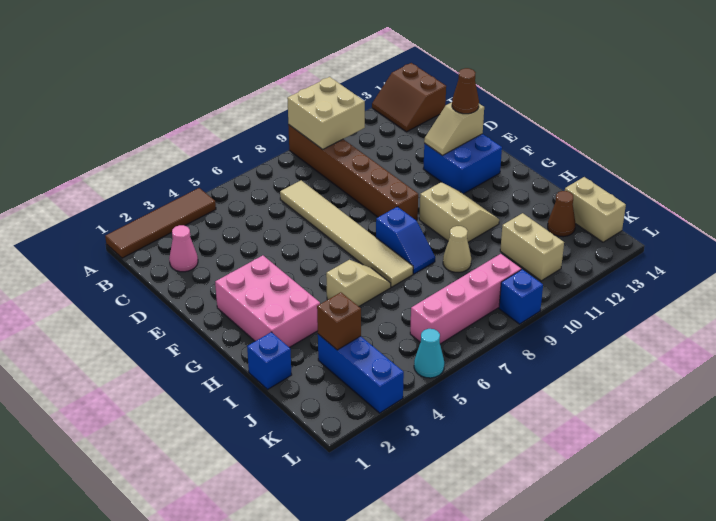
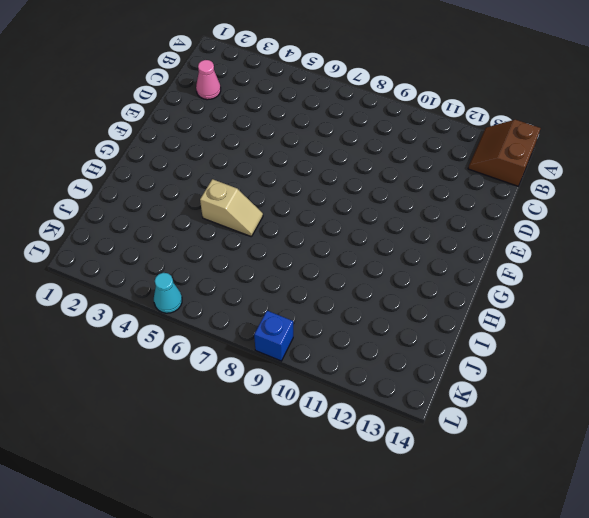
none -> brown tile A1:A4 level 1
none -> brown brick A9:F9 level 1
none -> tan tile C7:H7 level 1

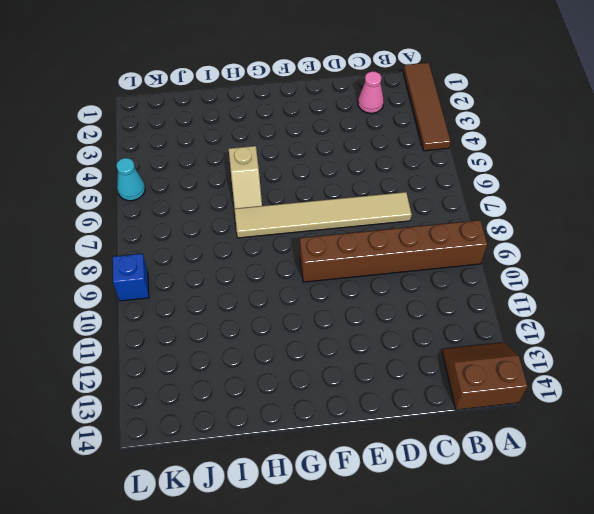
none -> blue brick E12:F13 level 1
none -> pink brick F2:H3 level 1
none -> blue slope G8:H8 level 1 top G

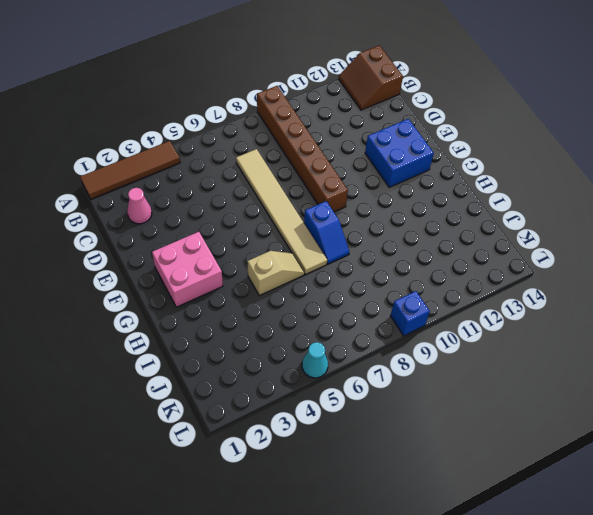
pink brick F2:G3 level 1 -> pink brick F2:H3 level 1
none -> tan slope G10:H11 level 1 top 10
none -> blue brick I1 level 1
none -> tan cone I9 level 1

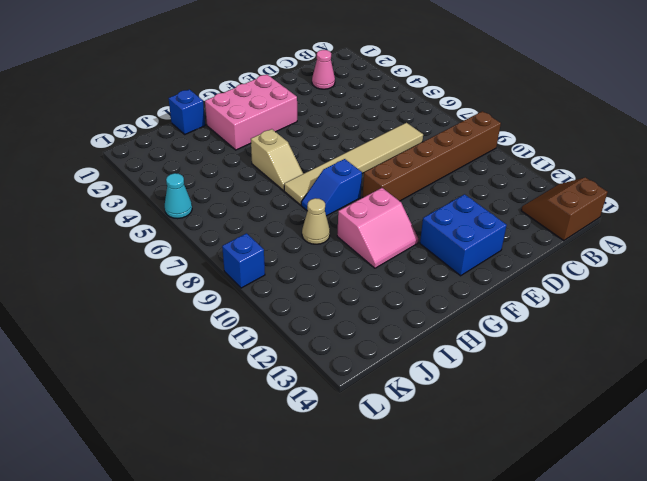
pink slope G10:H11 level 1 top 10 -> tan slope G10:H11 level 1 top 10
none -> brown tile A1:A4 level 1
none -> blue brick J3:L3 level 1
none -> tan brick J11:K11 level 1

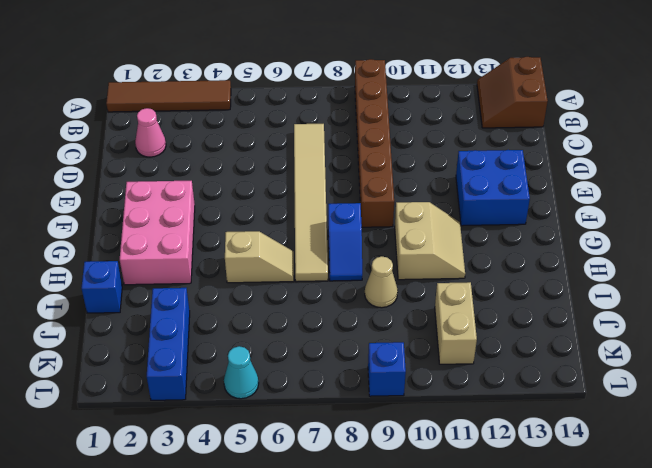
none -> brown cone J13 level 1
none -> tan brick J14:K14 level 1
none -> pink brick K6:K9 level 1

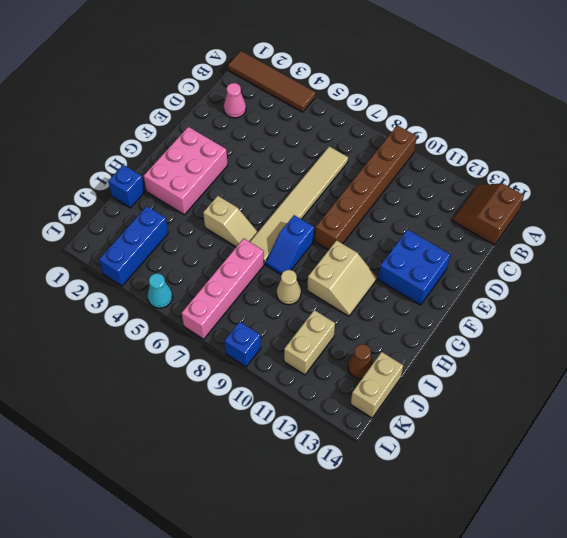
pink brick I7:L7 level 1 -> pink brick K6:K9 level 1
none -> tan brick A9:B10 level 2
none -> tan slope E12:E13 level 2 top 13
none -> brown brick J3 level 2

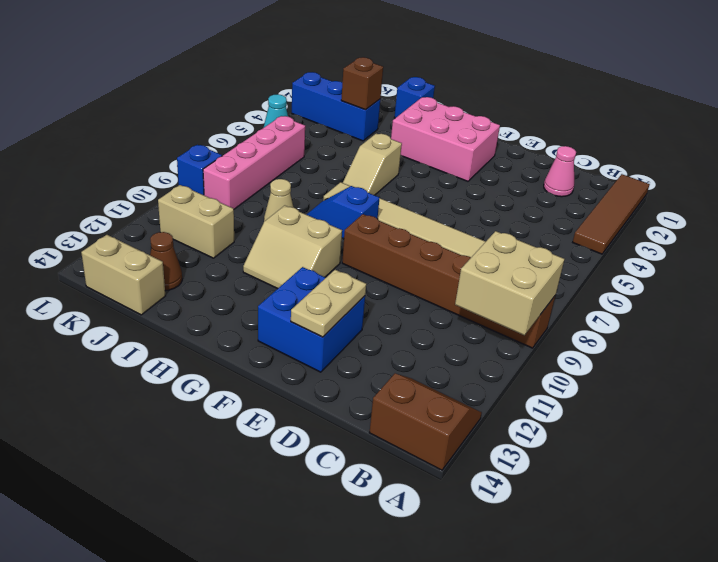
tan plate E12:E13 level 2 -> tan slope E12:E13 level 2 top 13
none -> brown cone E13 level 3

